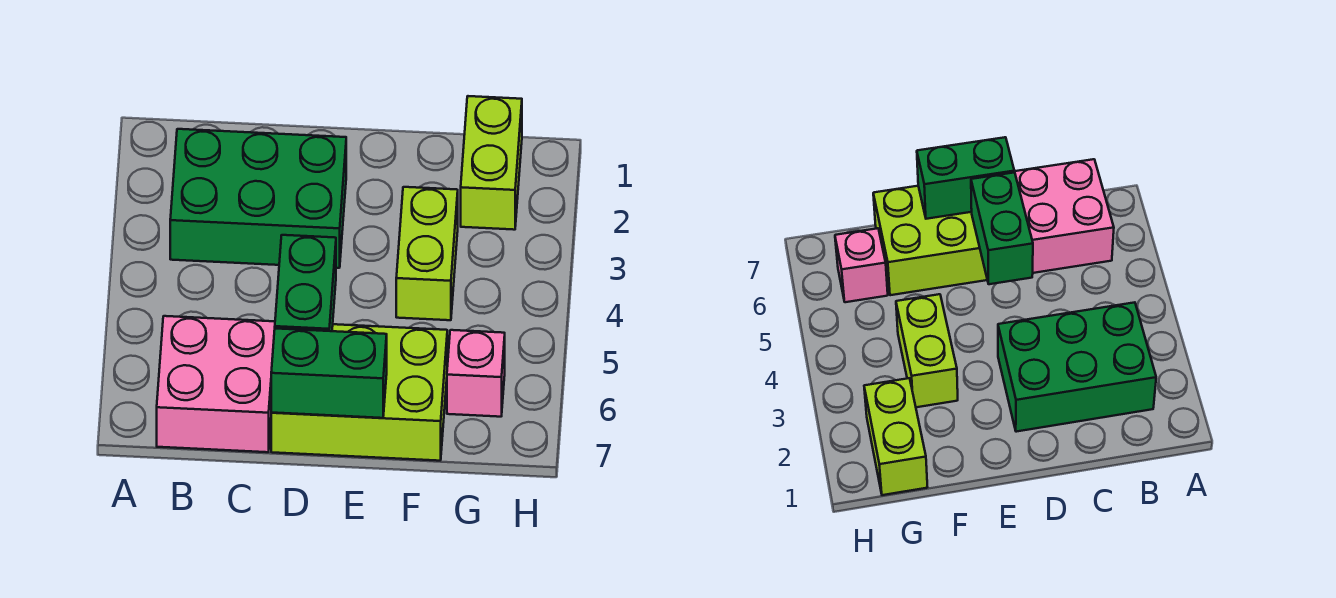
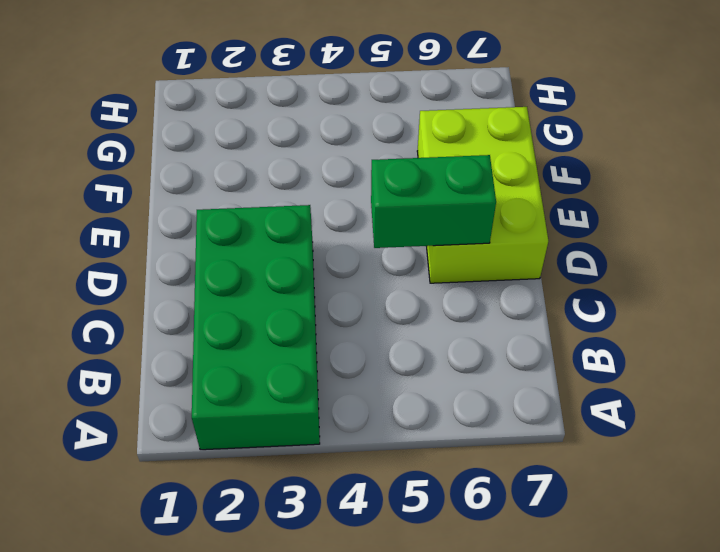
green brick A2:D3 level 1 -> green brick B2:D3 level 1
none -> pink brick B6:C7 level 1
none -> lime brick F3:F4 level 1

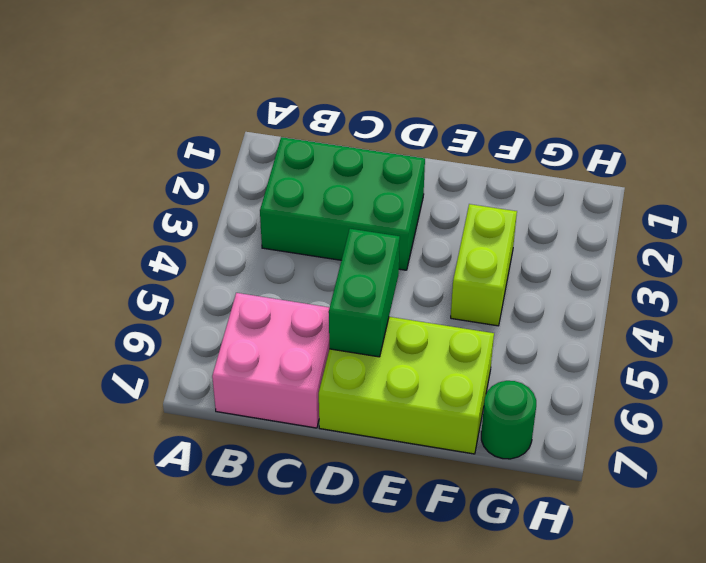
green round brick G7 level 1 -> none
none -> lime brick G1:G2 level 1
none -> pink brick G6 level 1

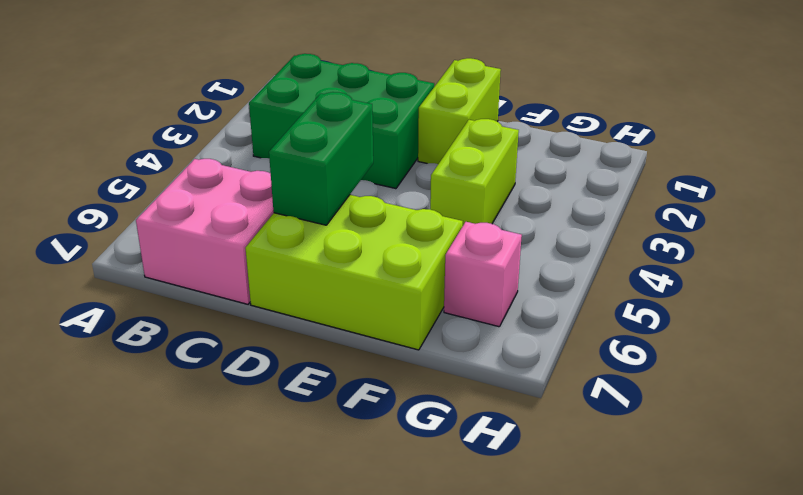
lime brick E1:E2 level 1 -> lime brick G1:G2 level 1
none -> green brick D7:E7 level 2

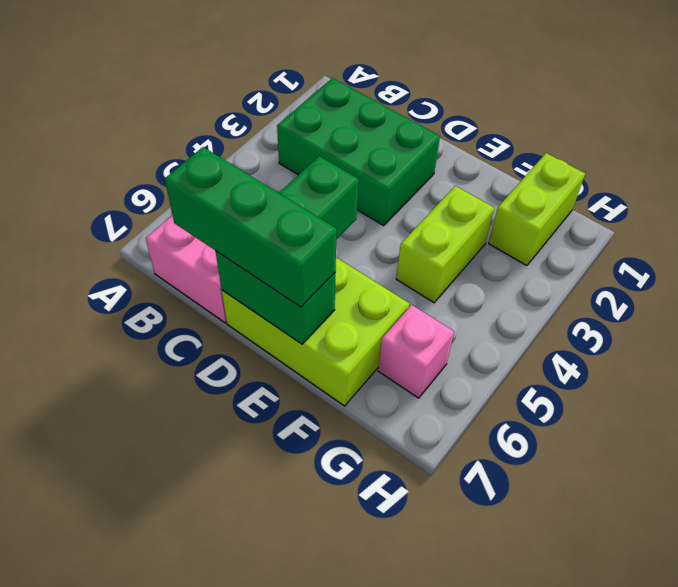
green brick C7:E7 level 3 -> none

